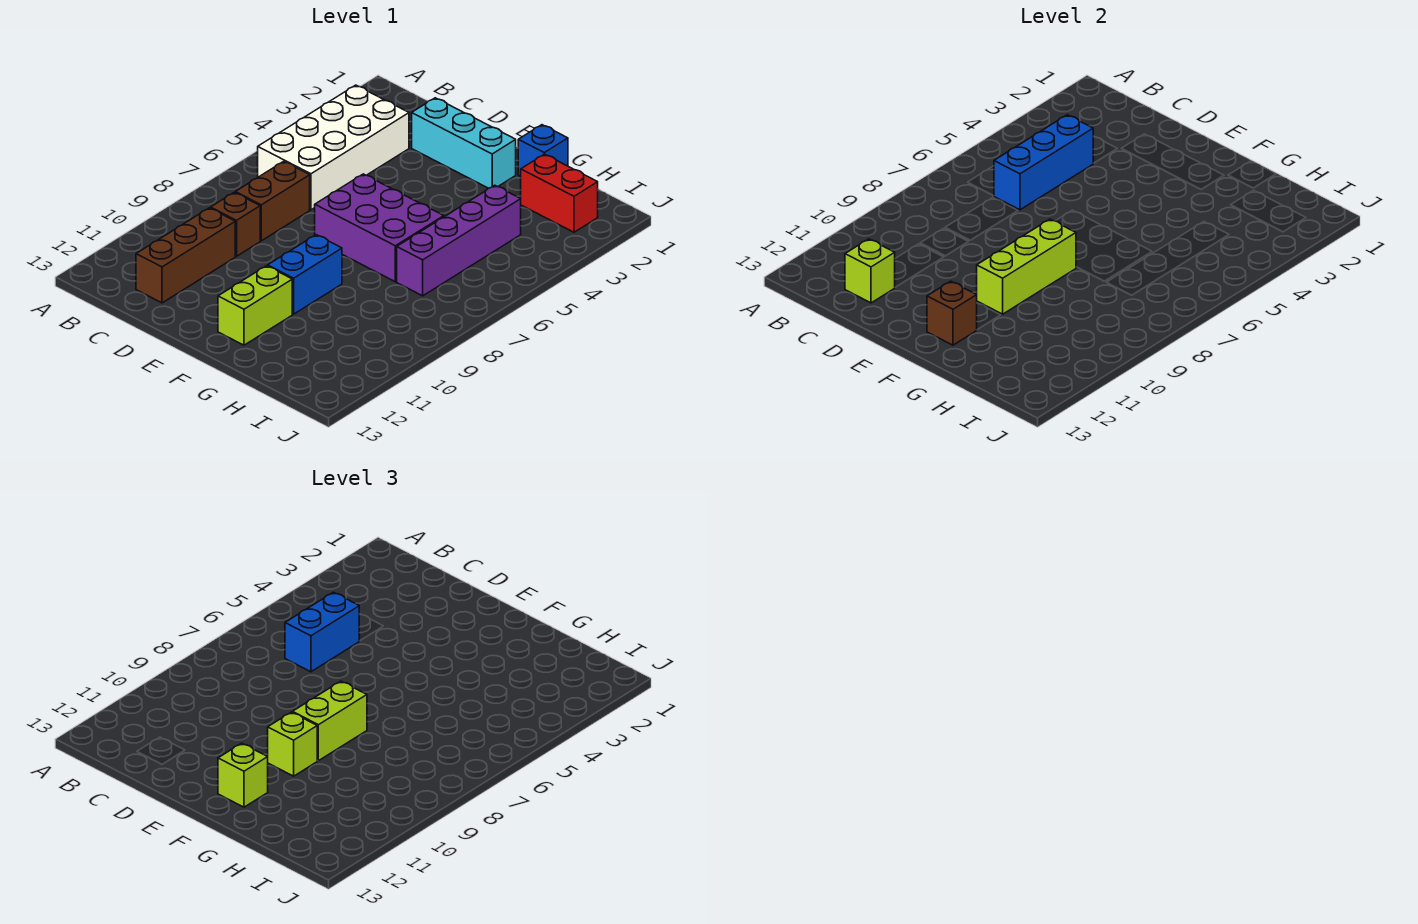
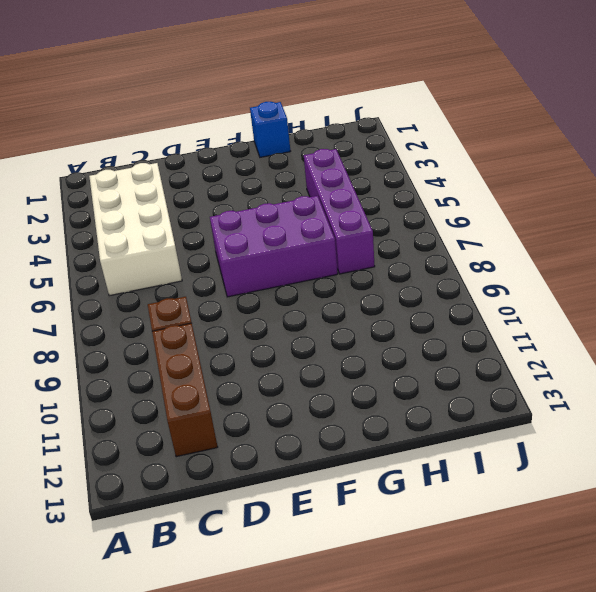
none -> brown brick C7:C8 level 1
none -> cyan brick D2:F2 level 1
none -> blue brick F9:F10 level 1

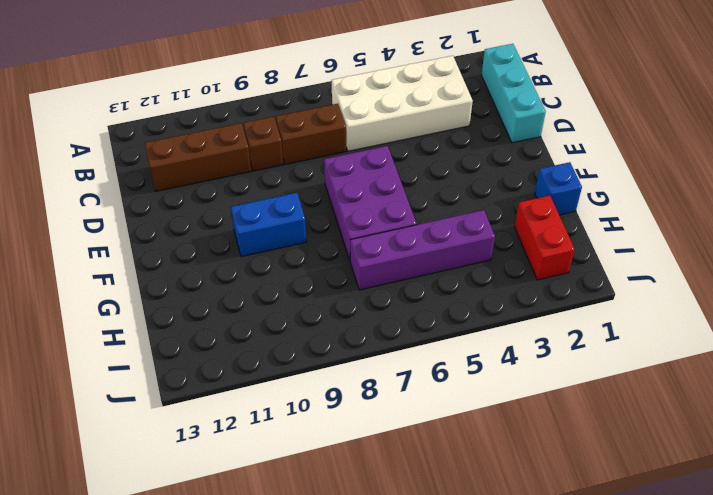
cyan brick B1:D1 level 1 -> cyan brick D2:F2 level 1
none -> lime brick F11:F12 level 1
none -> blue brick C4:C6 level 2
none -> lime brick C12 level 2

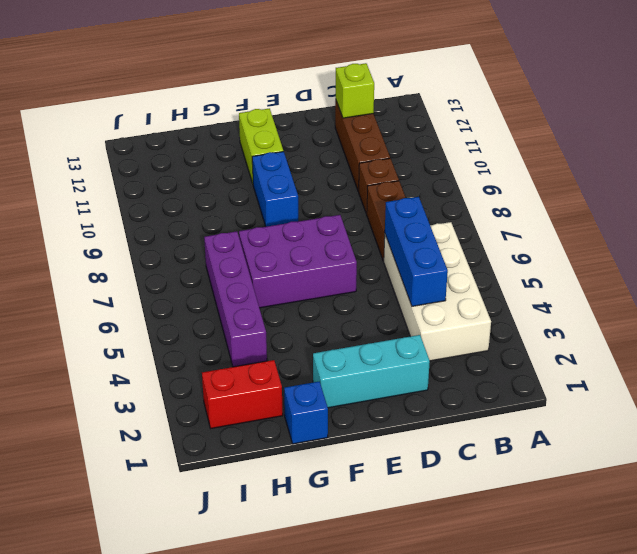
none -> lime brick F8:F10 level 2
none -> brown brick F12 level 2
none -> blue brick C5:C6 level 3

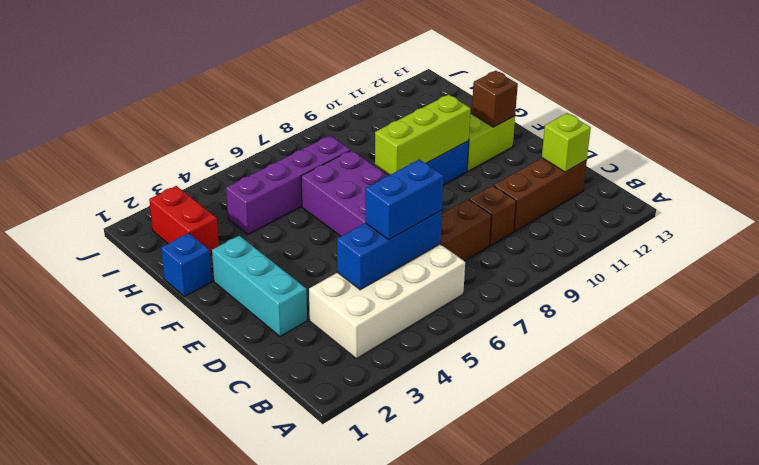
none -> lime brick F8:F9 level 3
none -> lime brick F10 level 3
none -> lime brick F12 level 3

